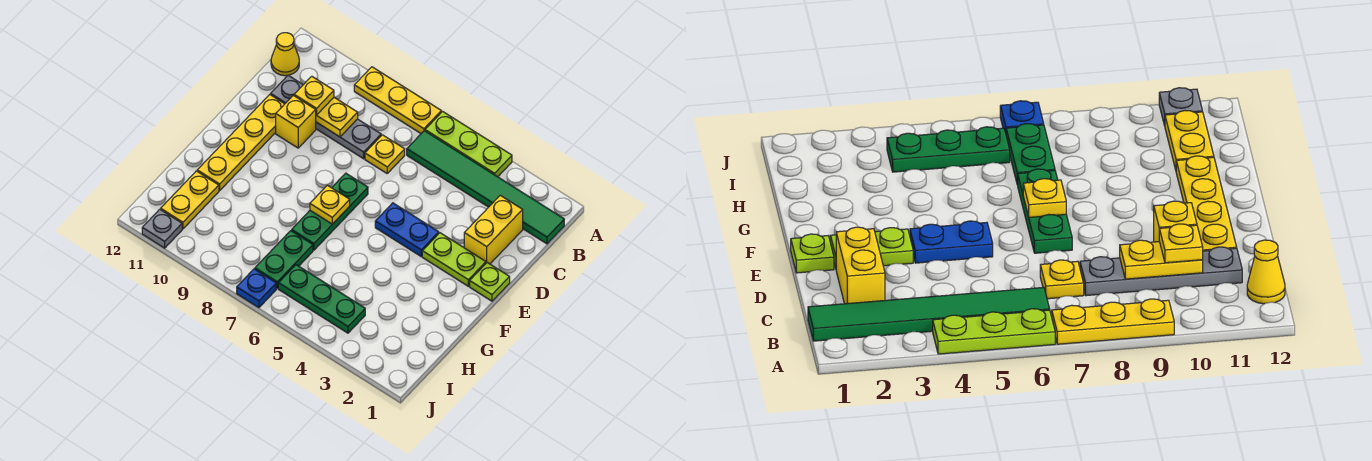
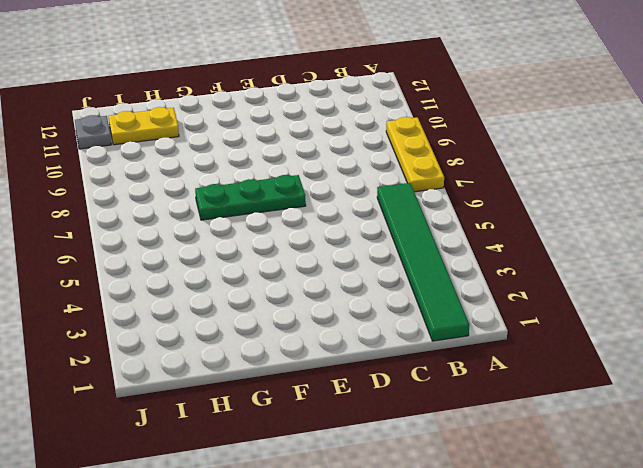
none -> lime plate A4:A6 level 1
none -> yellow cone B12 level 1
none -> yellow brick C2:D2 level 1

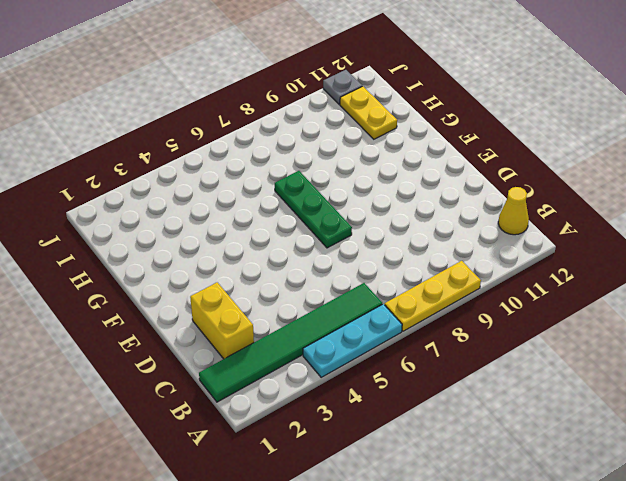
cyan plate A4:A6 level 1 -> lime plate A4:A6 level 1
none -> yellow plate C7 level 1
none -> grey plate C8:C11 level 1
none -> yellow brick D10 level 1

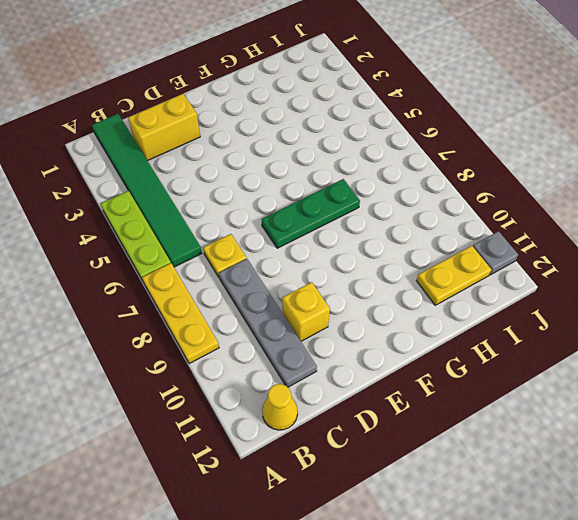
none -> yellow plate D11:G11 level 1
none -> lime plate E1 level 1
none -> lime plate E2:E3 level 1

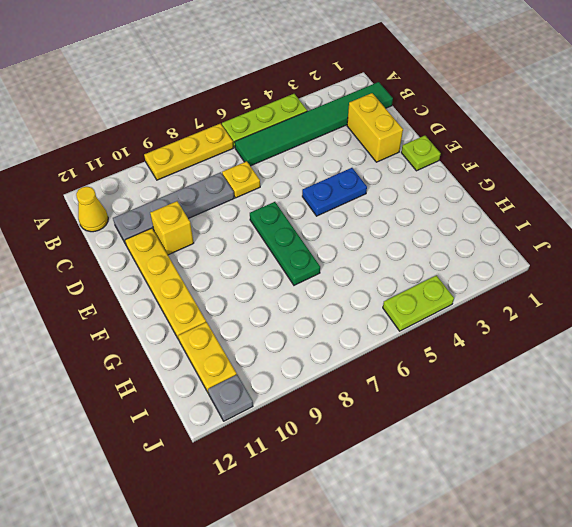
lime plate J4:J5 level 1 -> lime plate E2:E3 level 1
none -> green plate H7:I7 level 1
none -> green plate I4:I6 level 1
none -> blue plate J7 level 1

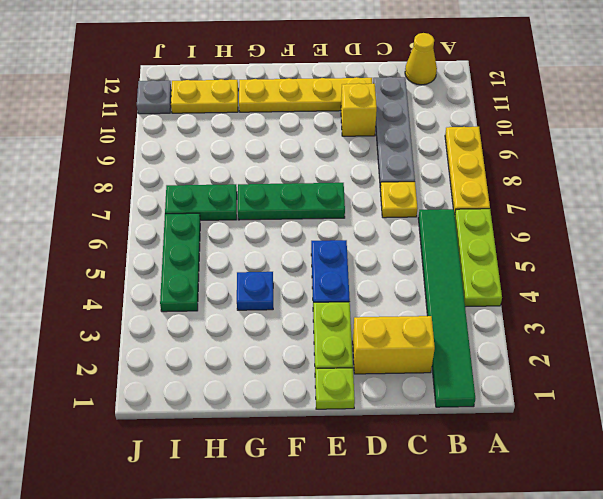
blue plate G4 level 1 -> blue plate J7 level 1
none -> yellow plate C9:C10 level 2
none -> yellow plate F7 level 2
none -> yellow plate C10 level 3

